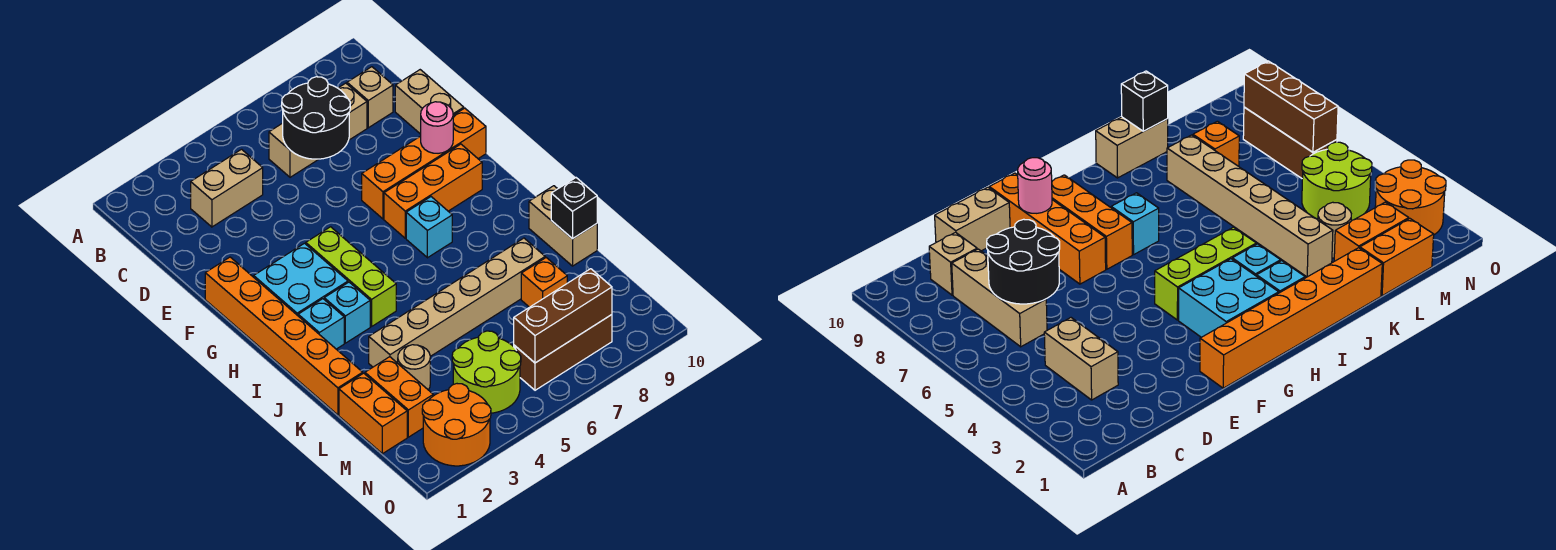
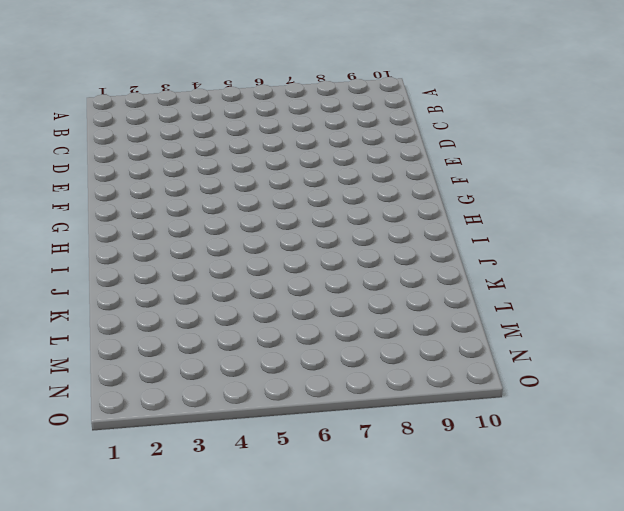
none -> tan brick C3:C4 level 1
none -> tan brick C6:C8 level 1
none -> tan brick C9 level 1

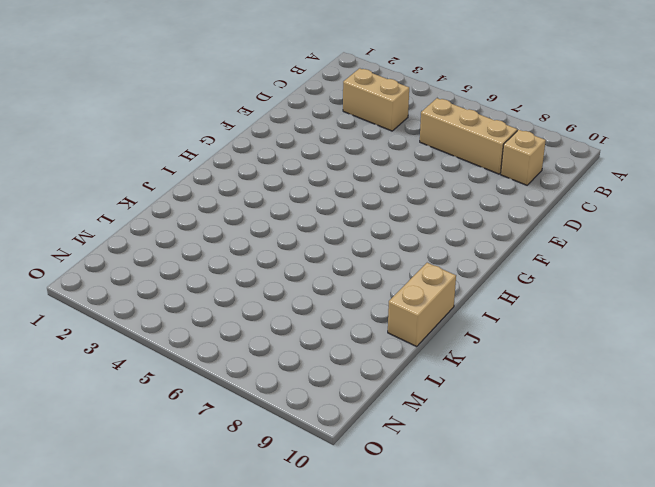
none -> tan brick D10:E10 level 1
none -> orange brick F1:K1 level 1
none -> orange brick F7:F10 level 1

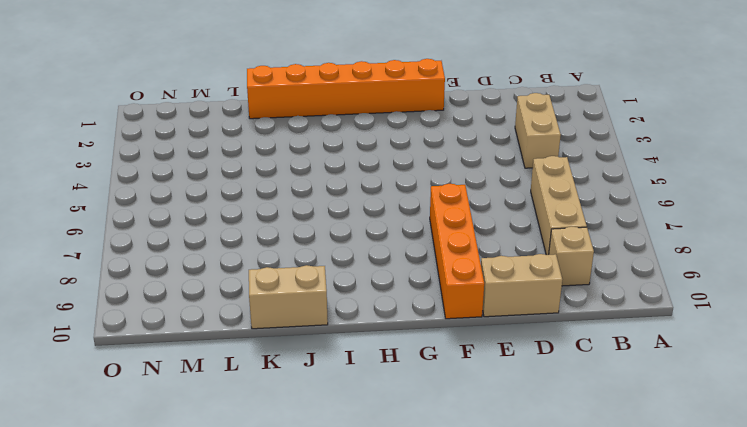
none -> cyan brick G2:H3 level 1
none -> lime brick G4:I4 level 1
none -> orange brick G7:G9 level 1

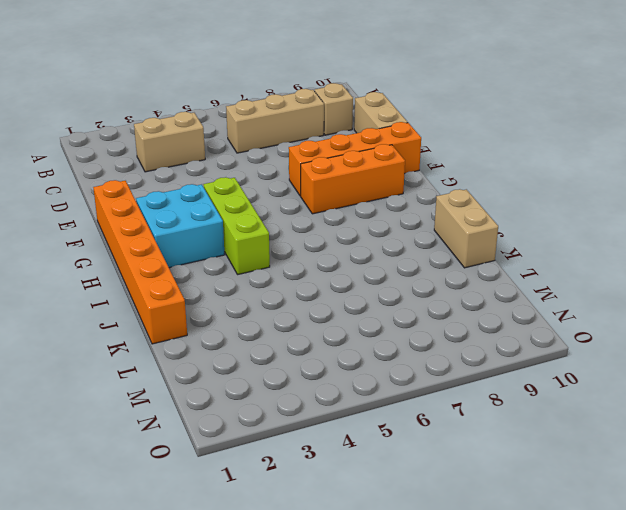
none -> cyan brick H7 level 1
none -> cyan brick I2 level 1
none -> cyan brick I3 level 1

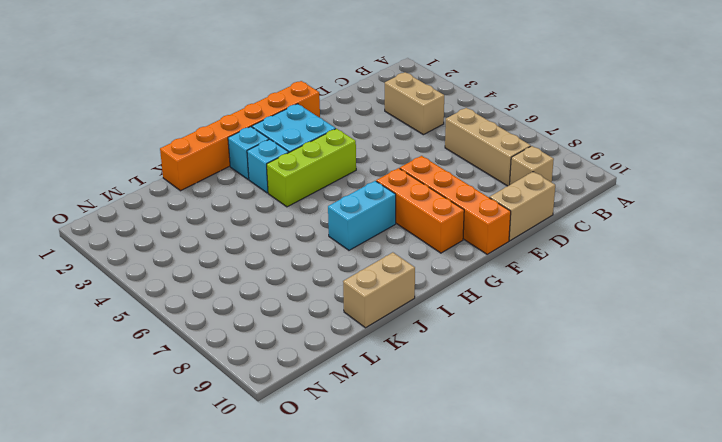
cyan brick H7:I7 level 1 -> cyan brick H7 level 1
none -> tan brick K3:K8 level 1
none -> orange brick L1:M1 level 1
none -> orange brick L2:M2 level 1

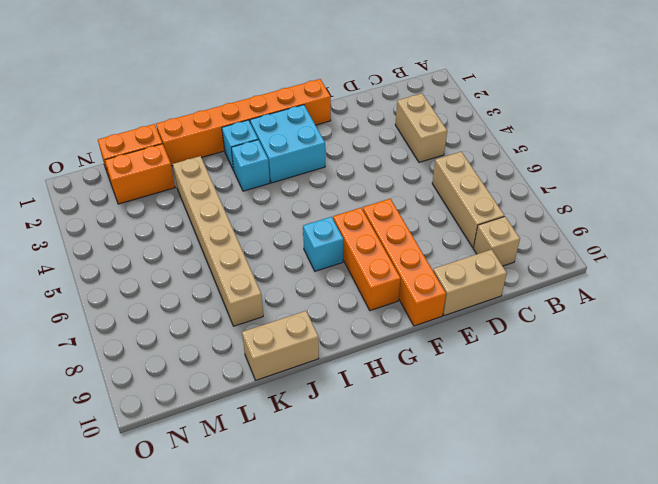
none -> lime brick G4:I4 level 1
none -> tan round brick L3 level 1
none -> orange brick L8 level 1

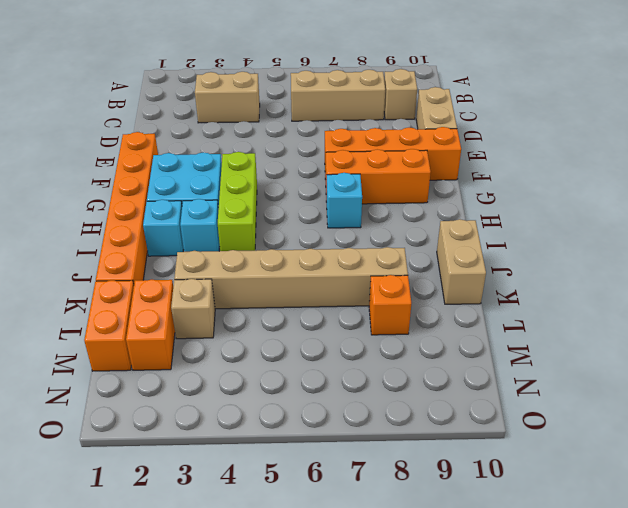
tan brick L3 level 1 -> tan round brick L3 level 1
none -> lime round brick M4:N5 level 1
none -> orange round brick N2:O3 level 1
none -> brown brick N6:N8 level 1

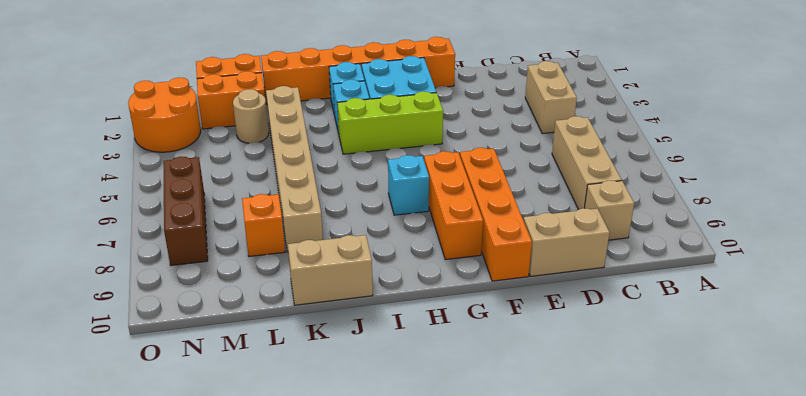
none -> lime round brick M4:N5 level 1
none -> black round brick C6:D7 level 2
none -> pink round brick F9 level 2

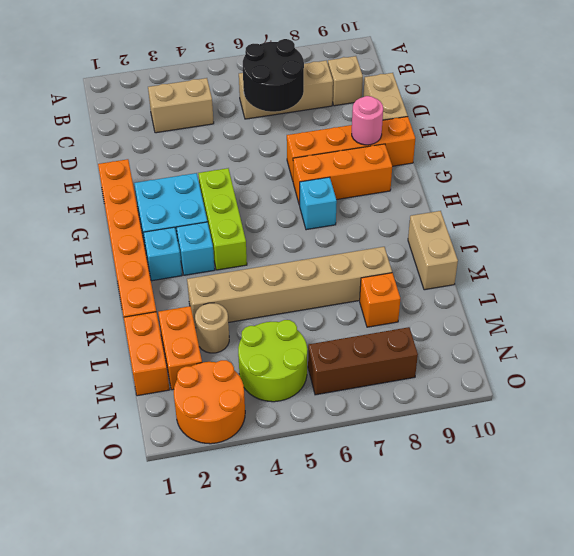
none -> black brick K10 level 2
none -> brown brick N6:N8 level 2

